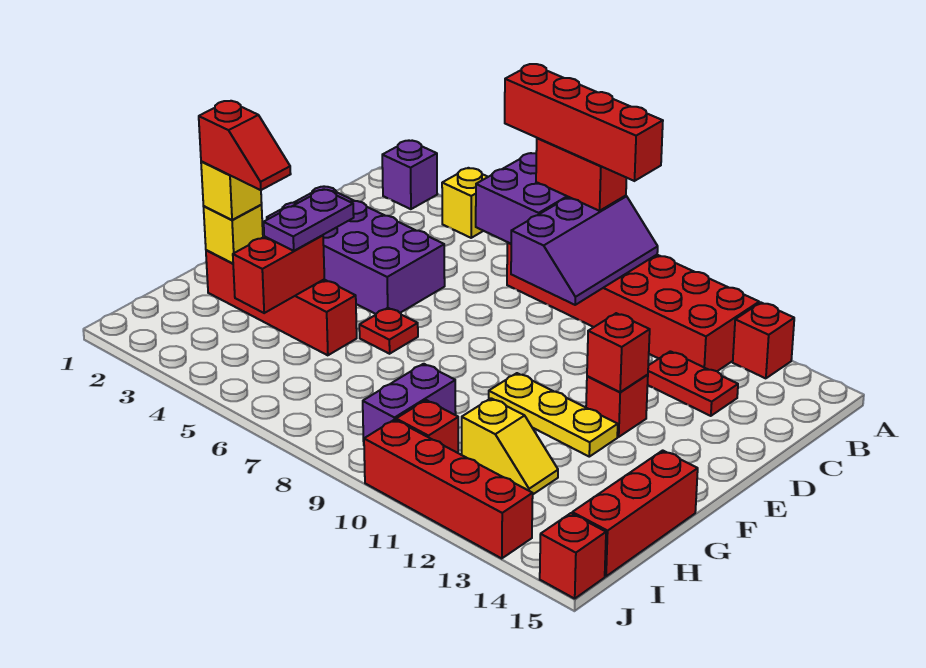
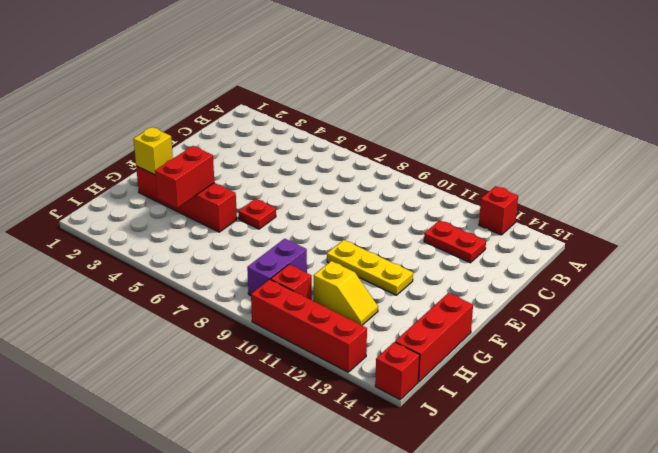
none -> purple brick A2 level 1
none -> yellow brick A4 level 1
none -> red brick A7:B12 level 1

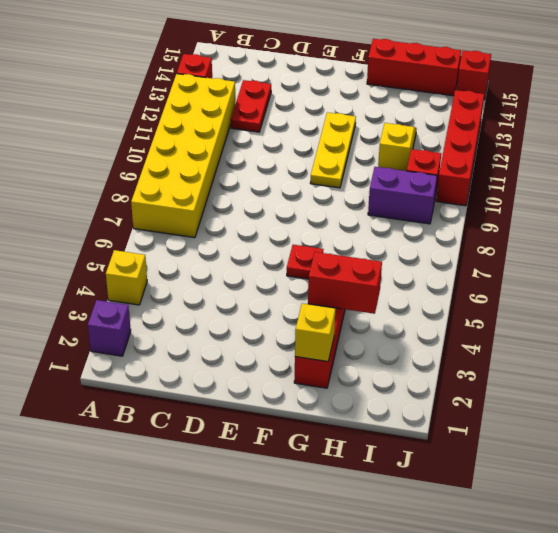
yellow brick A7:B12 level 1 -> red brick A7:B12 level 1
none -> purple brick D2:E5 level 1
none -> red brick E12 level 1
none -> purple brick A6:B7 level 2

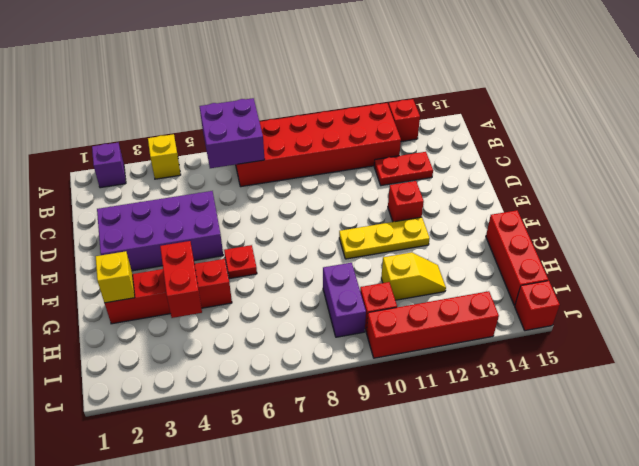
none -> purple slope A8:C9 level 2 top 8
none -> red brick E12 level 2
none -> red brick A7:A8 level 3

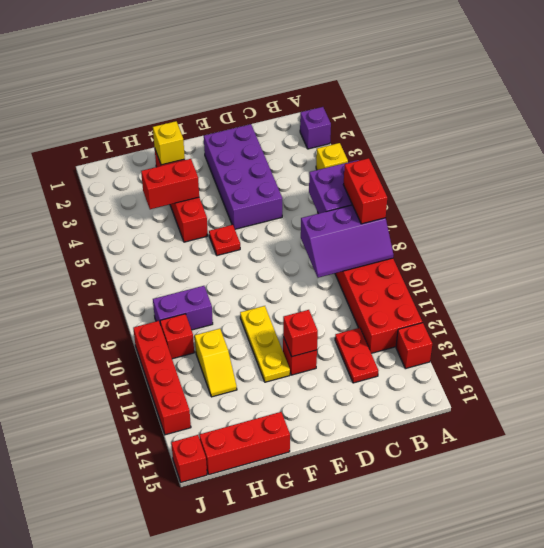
none -> purple plate F4:G4 level 3
none -> yellow brick G2 level 3
none -> red brick A6:A9 level 4

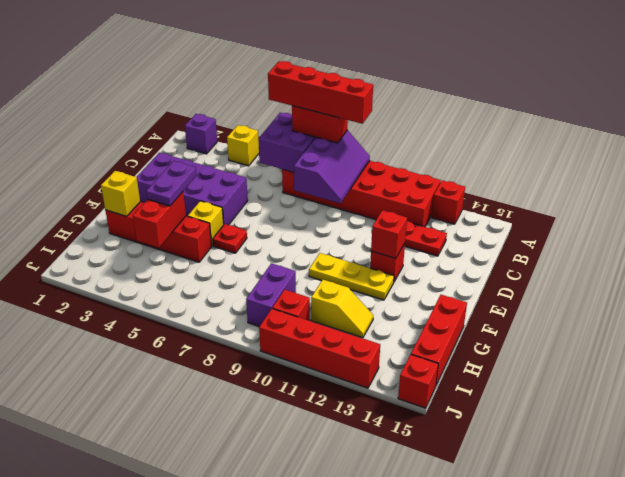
yellow brick F5 level 1 -> yellow brick G2 level 3
none -> red slope G2:G3 level 4 top 2

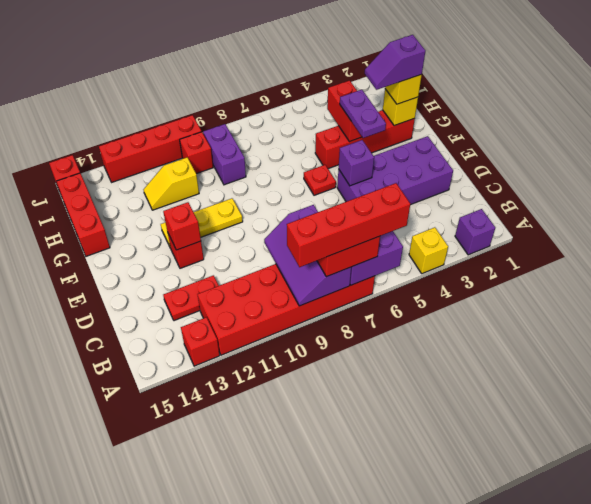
purple brick E5 level 2 -> none
purple slope G2:G3 level 4 top 2 -> red slope G2:G3 level 4 top 2

